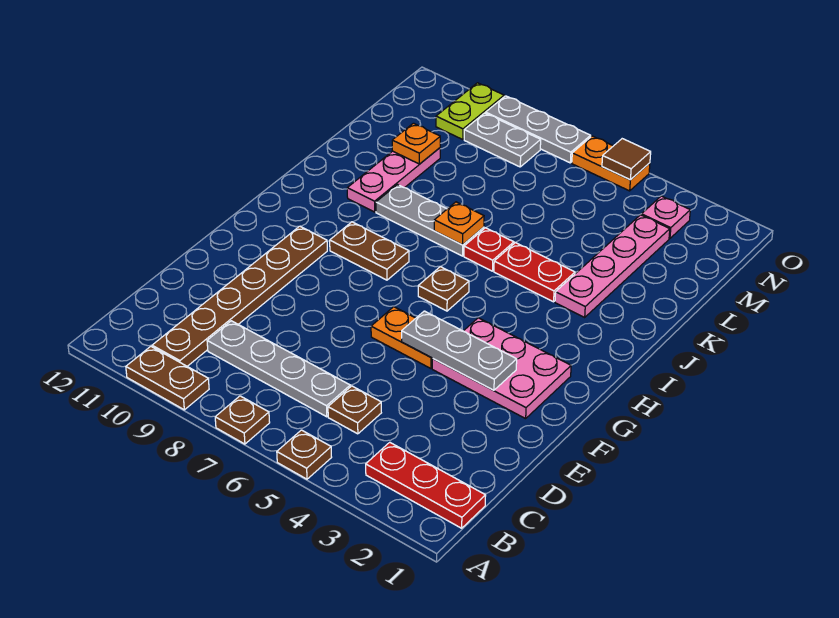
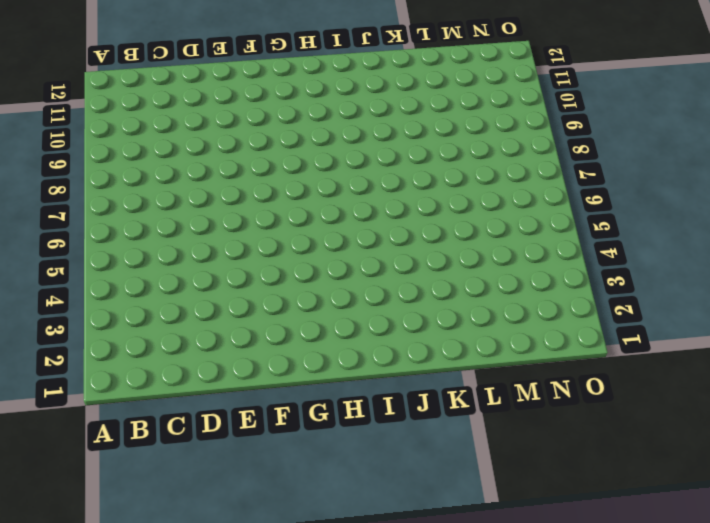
none -> brown plate A5 level 1
none -> brown plate A7 level 1
none -> brown plate A9:A10 level 1

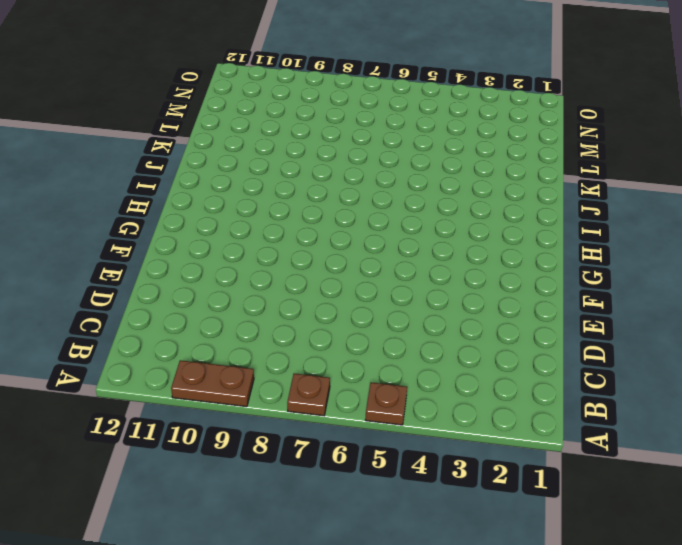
none -> red plate B1:B3 level 1
none -> brown plate B10:G10 level 1
none -> brown plate C5 level 1

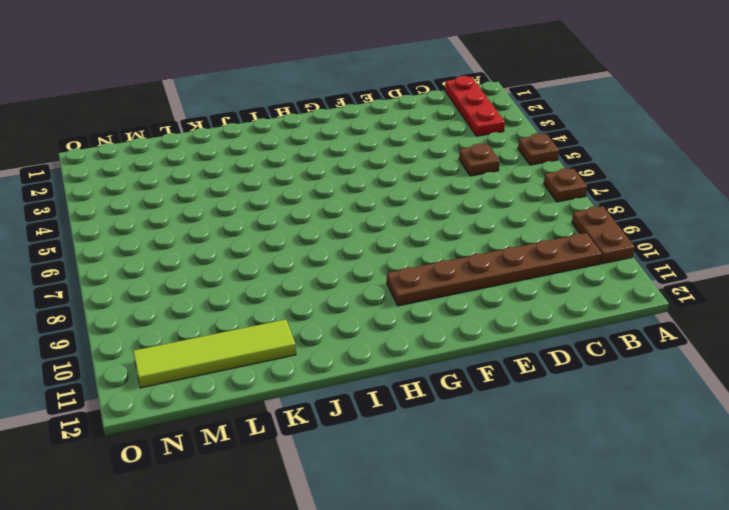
lime tile K11:N11 level 1 -> none
none -> grey plate C6:C9 level 1
none -> pink plate F2:G4 level 1
none -> orange plate F5:F6 level 1

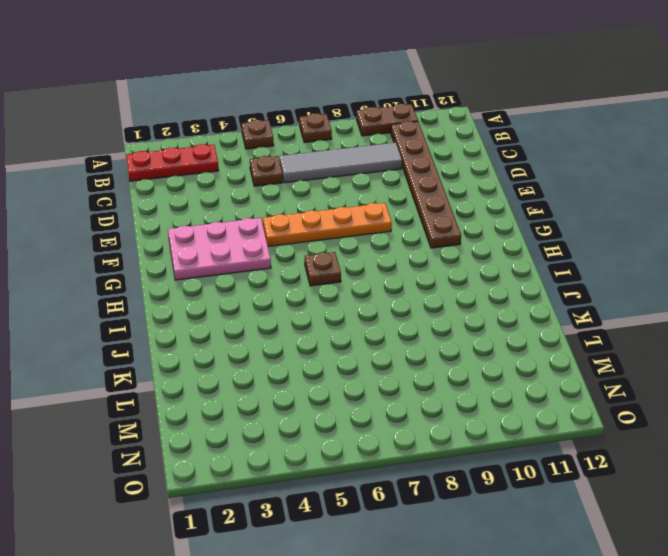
grey tile C6:C9 level 1 -> grey plate C6:C9 level 1
orange plate F5:F8 level 1 -> orange plate F5:F6 level 1
none -> brown plate H8:H9 level 1
none -> pink plate J3:M3 level 1
none -> red plate J4:J5 level 1

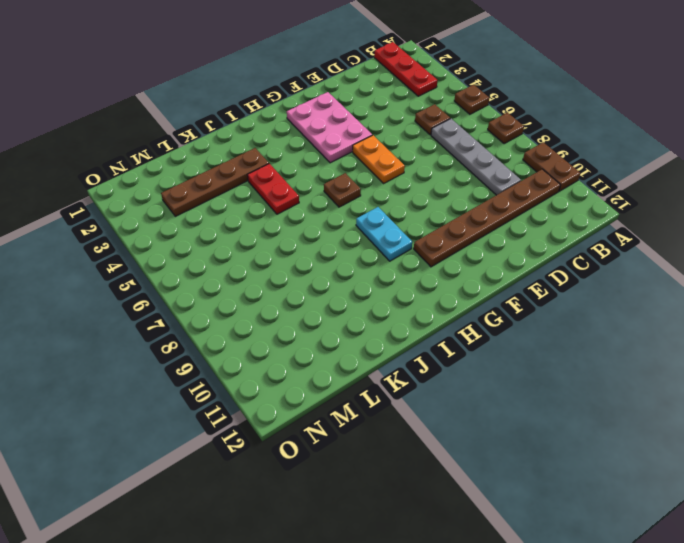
cyan plate H8:H9 level 1 -> brown plate H8:H9 level 1
brown plate J3:M3 level 1 -> pink plate J3:M3 level 1
none -> red plate J6 level 1
none -> grey plate J7:J9 level 1
none -> pink plate J10:L10 level 1

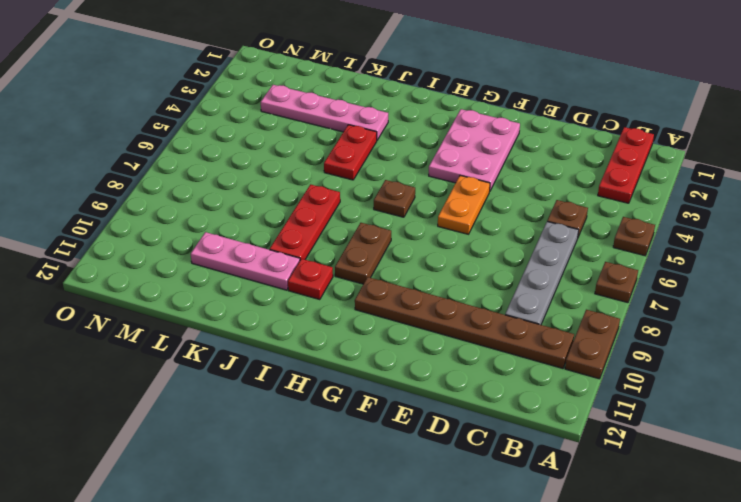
red plate I10 level 1 -> red plate J6 level 1
red plate J7:J9 level 1 -> grey plate J7:J9 level 1
none -> pink plate N3 level 1
none -> grey plate N8:N9 level 1
none -> lime plate N10:O10 level 1

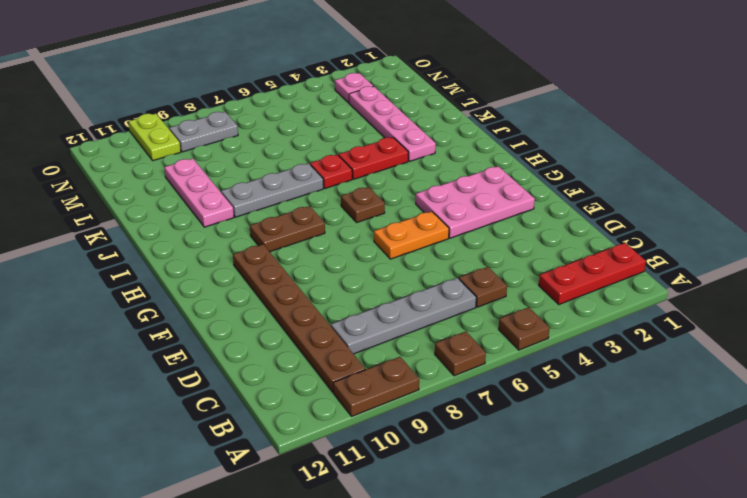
none -> orange plate O5:O6 level 1
none -> grey plate O7:O9 level 1
none -> grey plate F3:F5 level 2

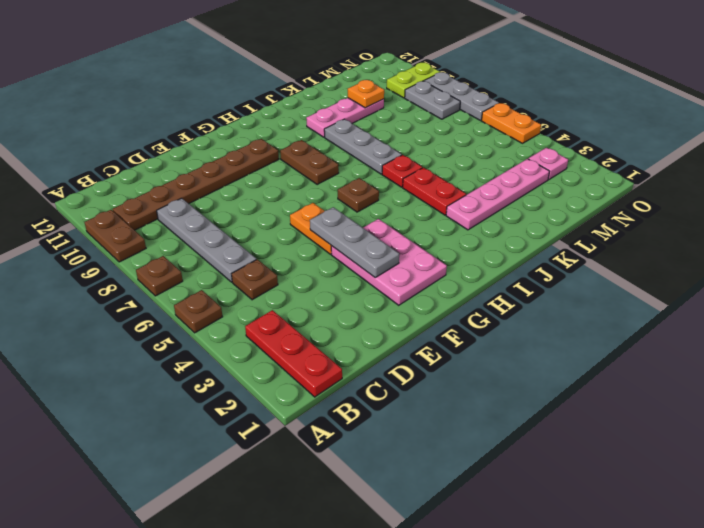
none -> orange plate J7 level 2
none -> brown tile O5 level 2

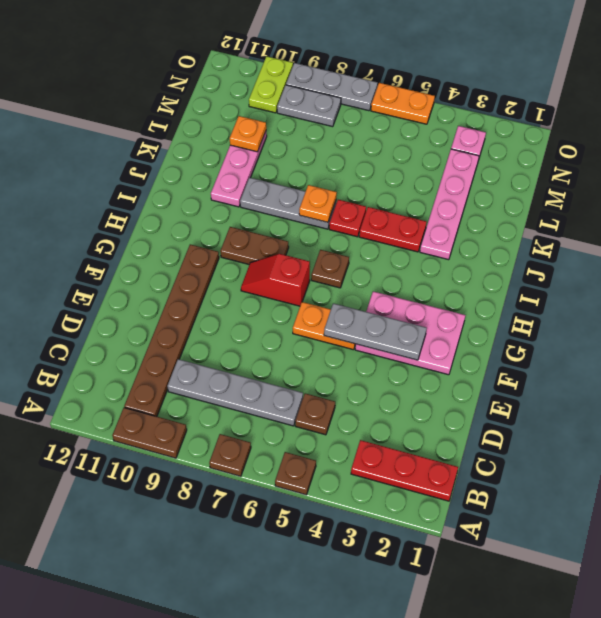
red slope G7:G8 level 1 top 7 -> none
none -> brown tile O5 level 2

